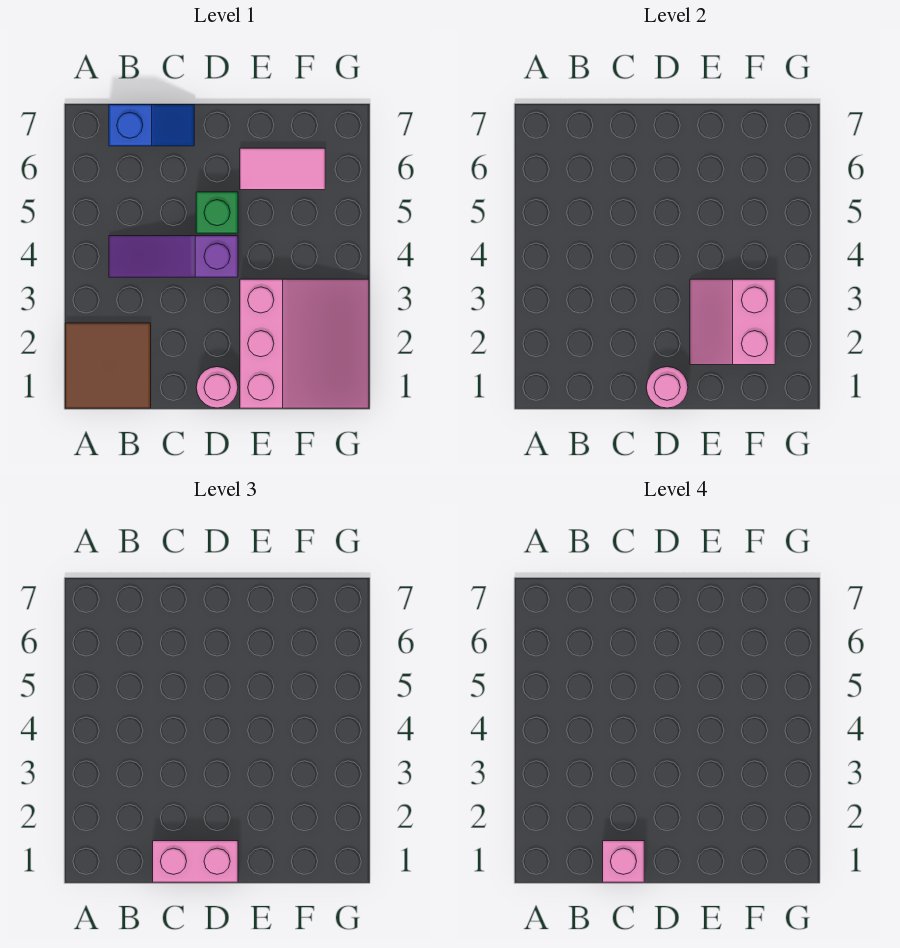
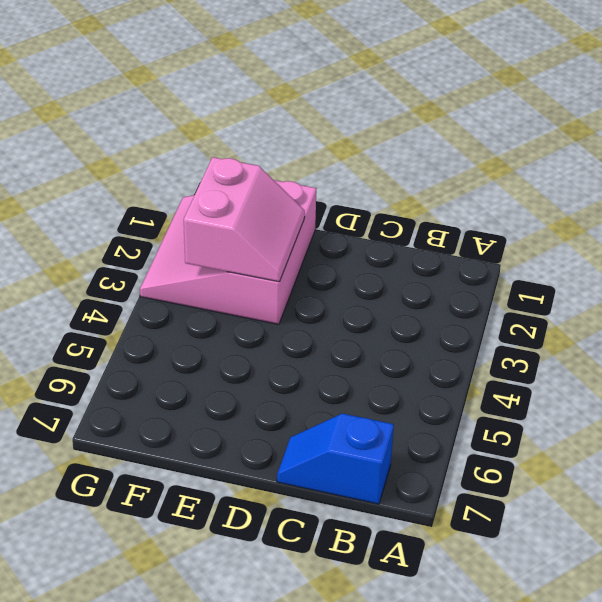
none -> brown tile A1:B2 level 1
none -> purple slope B4:D4 level 1 top D

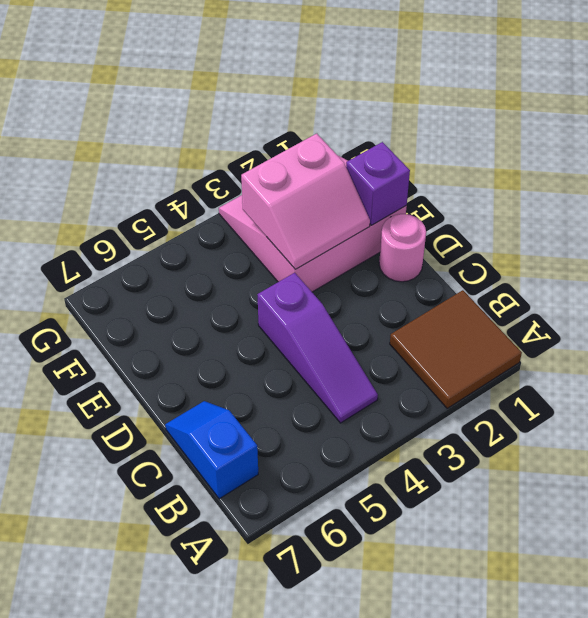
purple brick E1 level 2 -> none
none -> green brick D5 level 1
none -> pink tile E6:F6 level 1

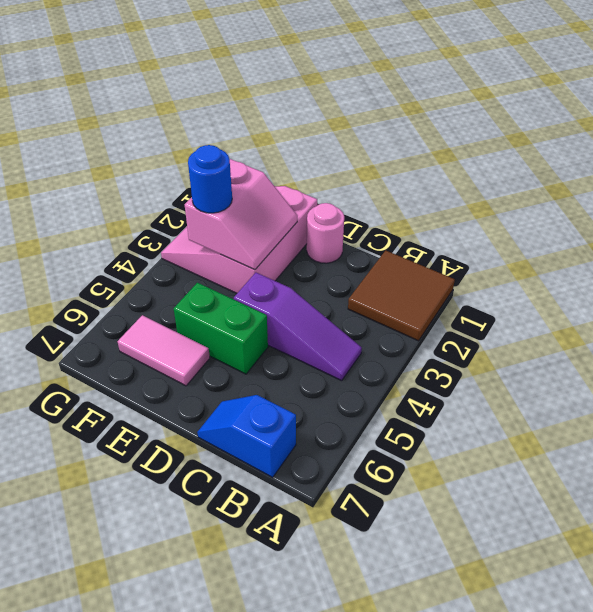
green brick D5:E5 level 1 -> green brick D5 level 1
blue round brick F3 level 3 -> none
none -> pink round brick D1 level 2
none -> pink brick C1:D1 level 3

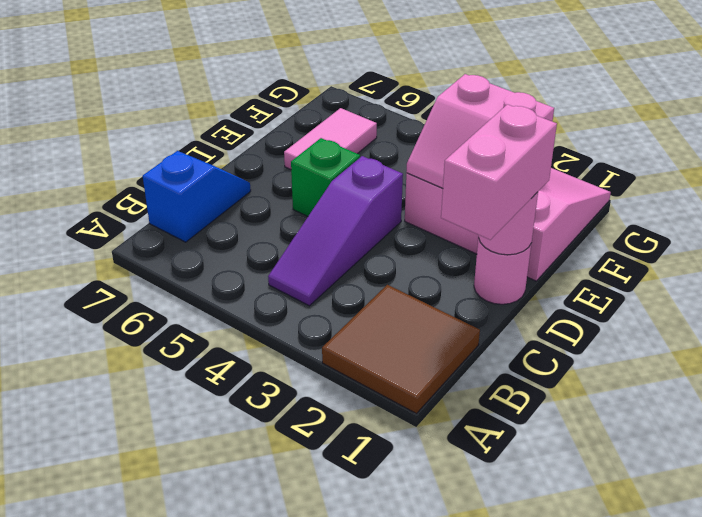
none -> pink brick C1 level 4

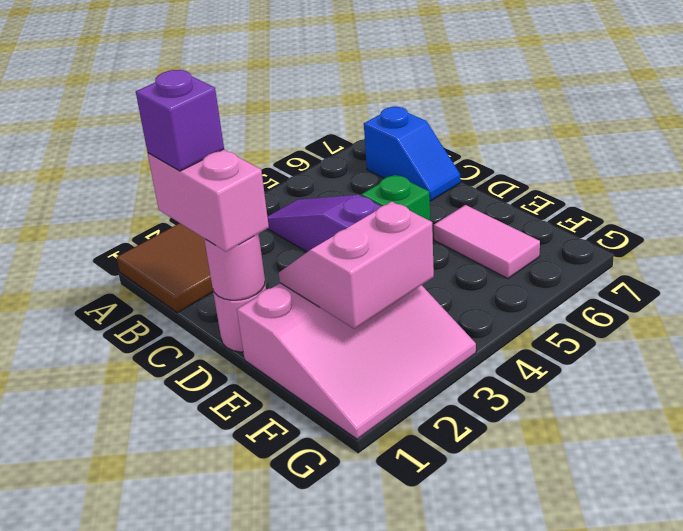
purple brick C1 level 4 -> pink brick C1 level 4

